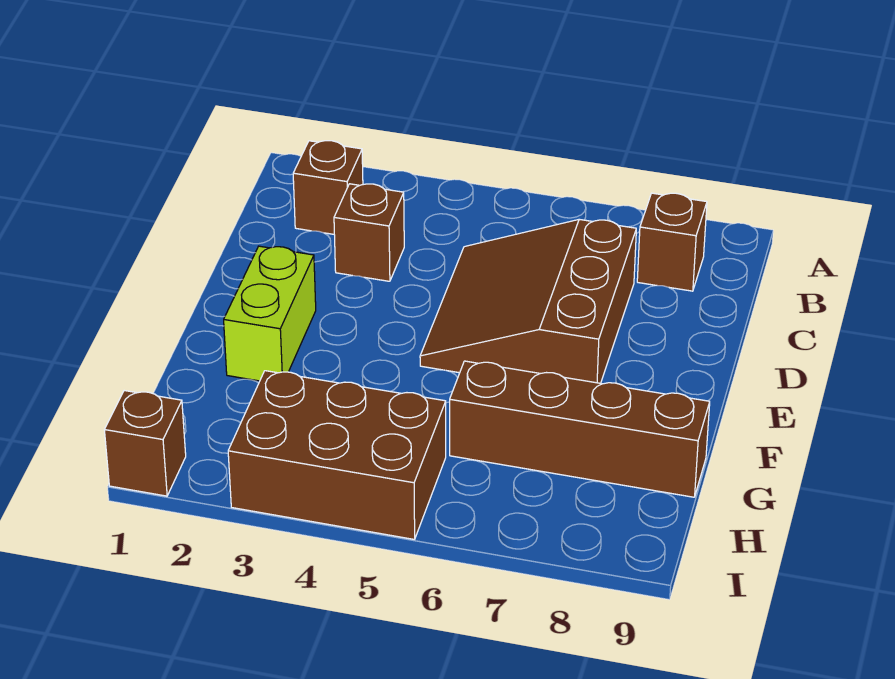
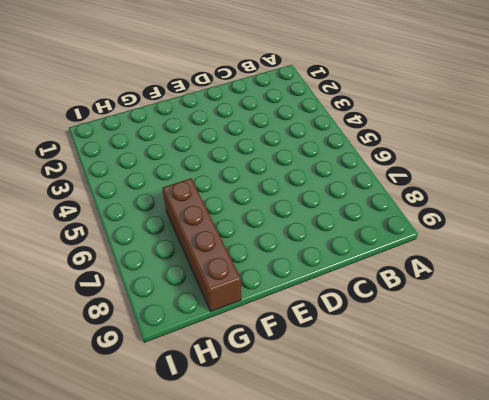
none -> brown brick B2 level 1
none -> brown brick B8 level 1

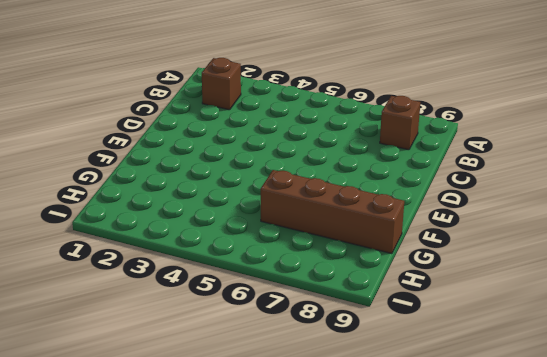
none -> brown brick C3 level 1
none -> brown slope C5:E7 level 1 top 7

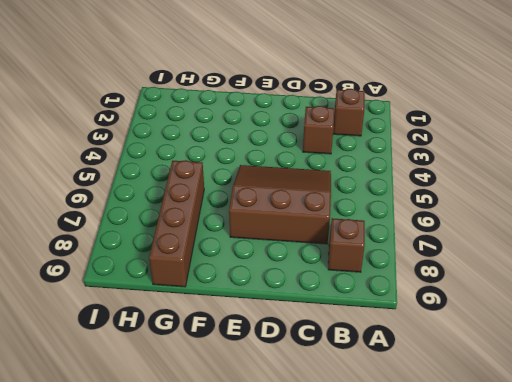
none -> lime brick E2:F2 level 1
none -> brown brick H3:I5 level 1

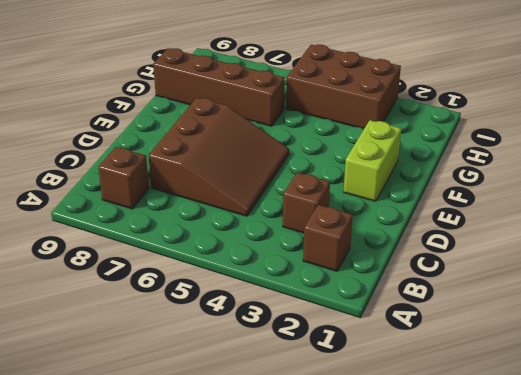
none -> brown brick I1 level 1

